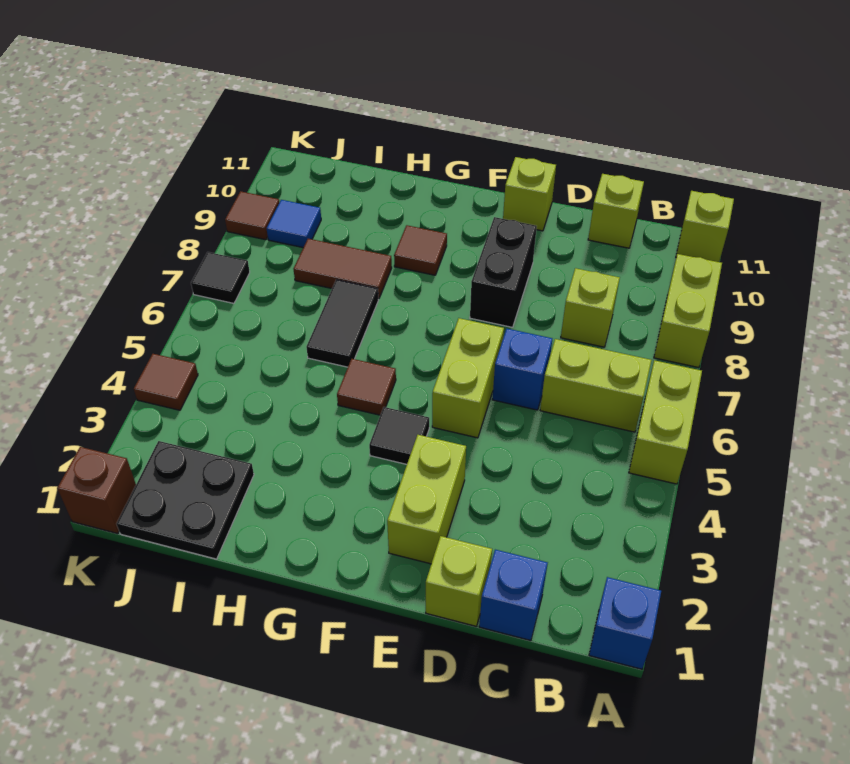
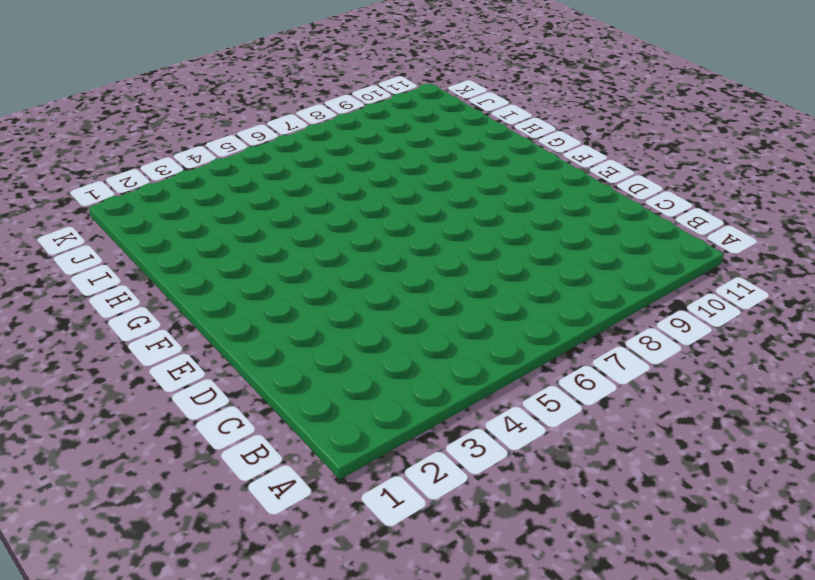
none -> blue brick A1 level 1
none -> lime brick A5:A6 level 1
none -> lime brick A8:A9 level 1

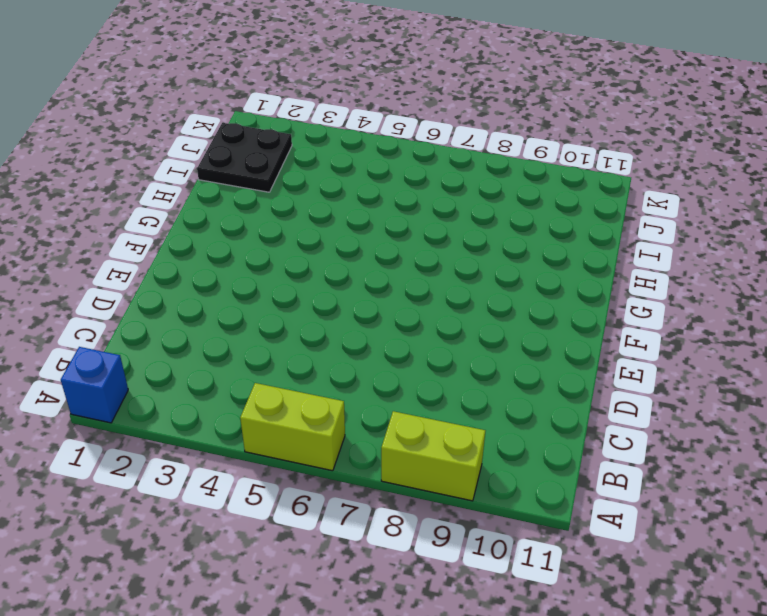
none -> lime brick A11 level 1
none -> lime brick B6:C6 level 1
none -> blue brick C1 level 1

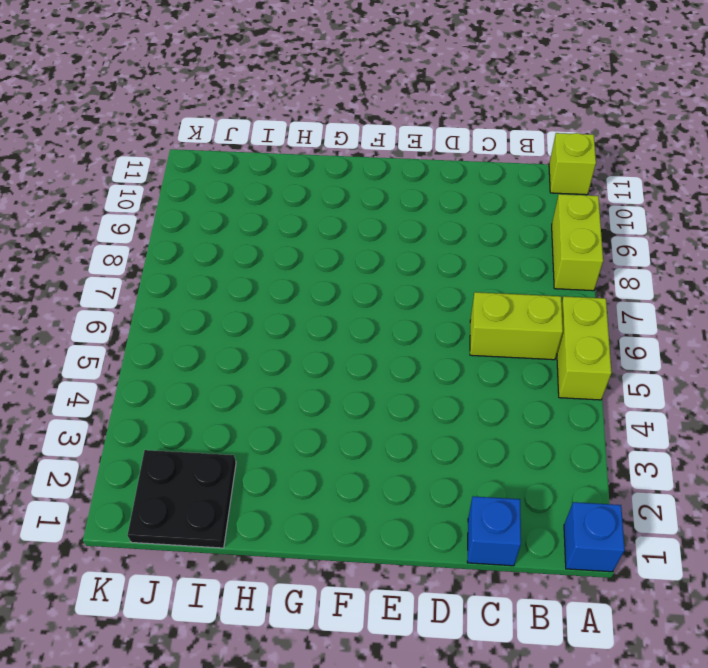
none -> lime brick C8 level 1
none -> lime brick C11 level 1
none -> lime brick D1 level 1

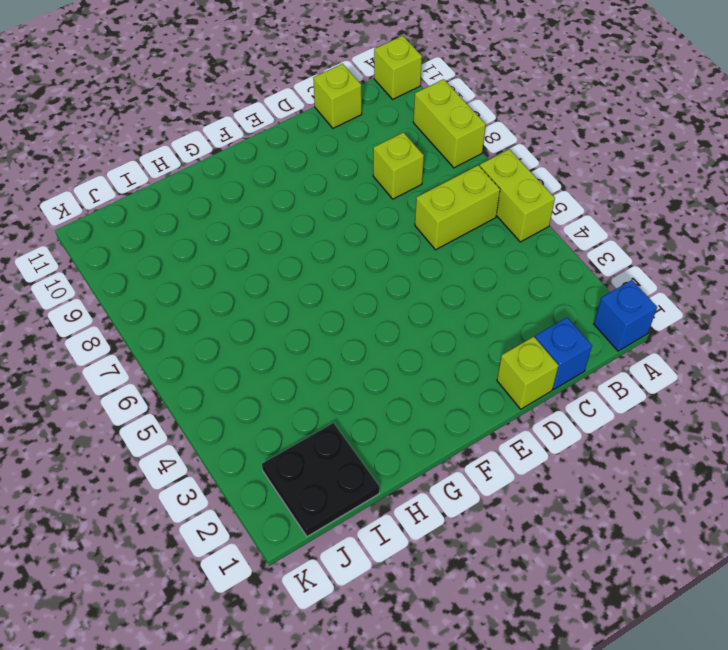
none -> blue brick D6 level 1
none -> lime brick E2:E3 level 1
none -> lime brick E5:E6 level 1

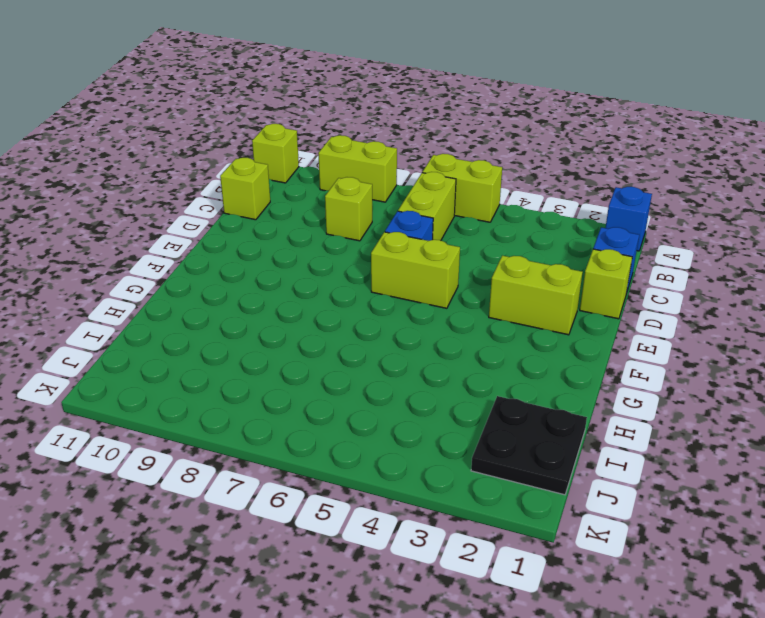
none -> black brick E8:E9 level 1
none -> lime brick E11 level 1
none -> black tile F4 level 1

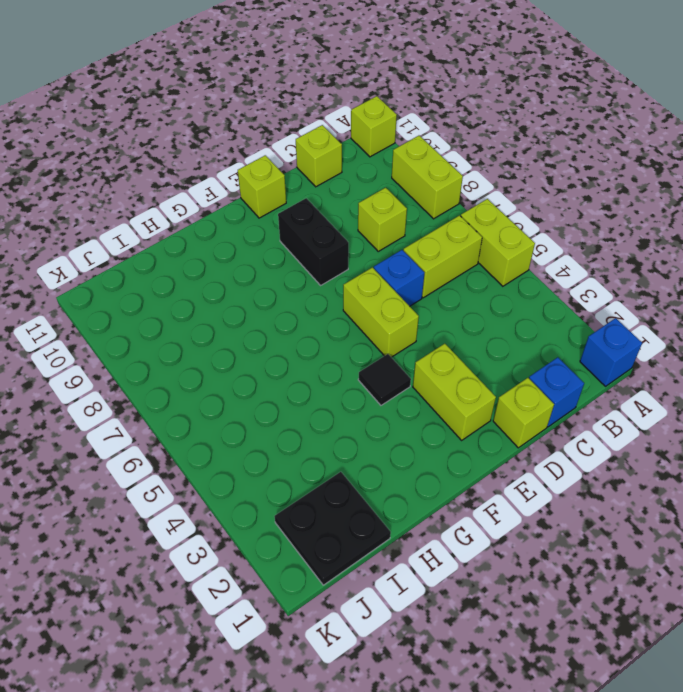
none -> brown tile G5 level 1
none -> brown tile G9 level 1
none -> black tile H6:H7 level 1

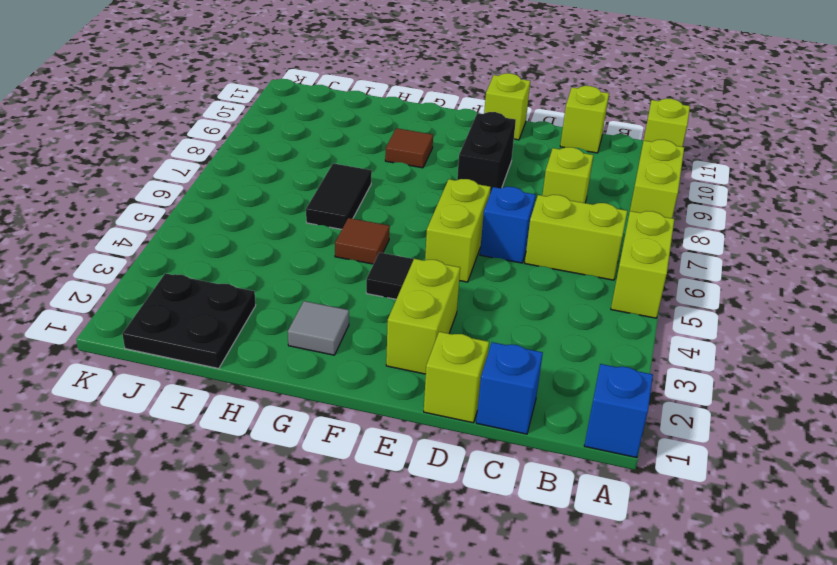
grey tile G2 level 1 -> none
none -> brown tile H8:I8 level 1
none -> blue tile J9 level 1
none -> brown brick K1 level 1

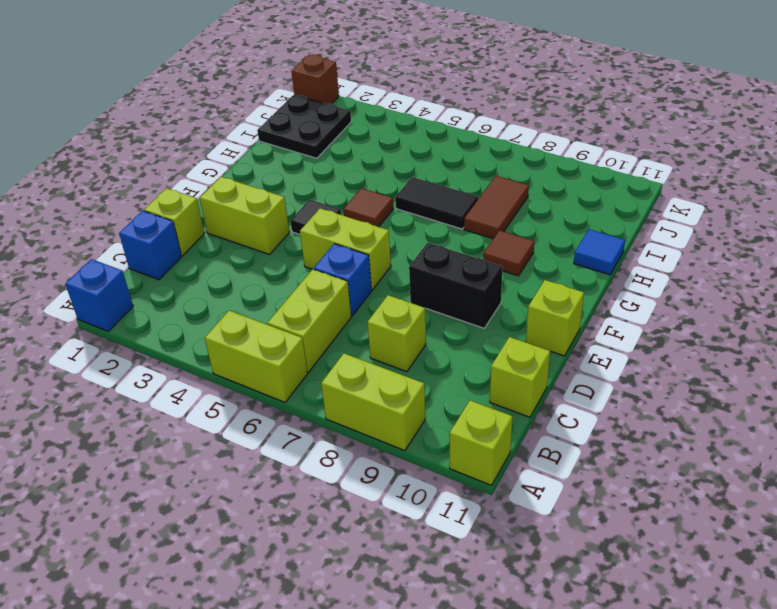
blue tile H11 level 1 -> blue tile J9 level 1
none -> brown tile K4 level 1
none -> black tile K7 level 1
none -> brown tile K9 level 1

